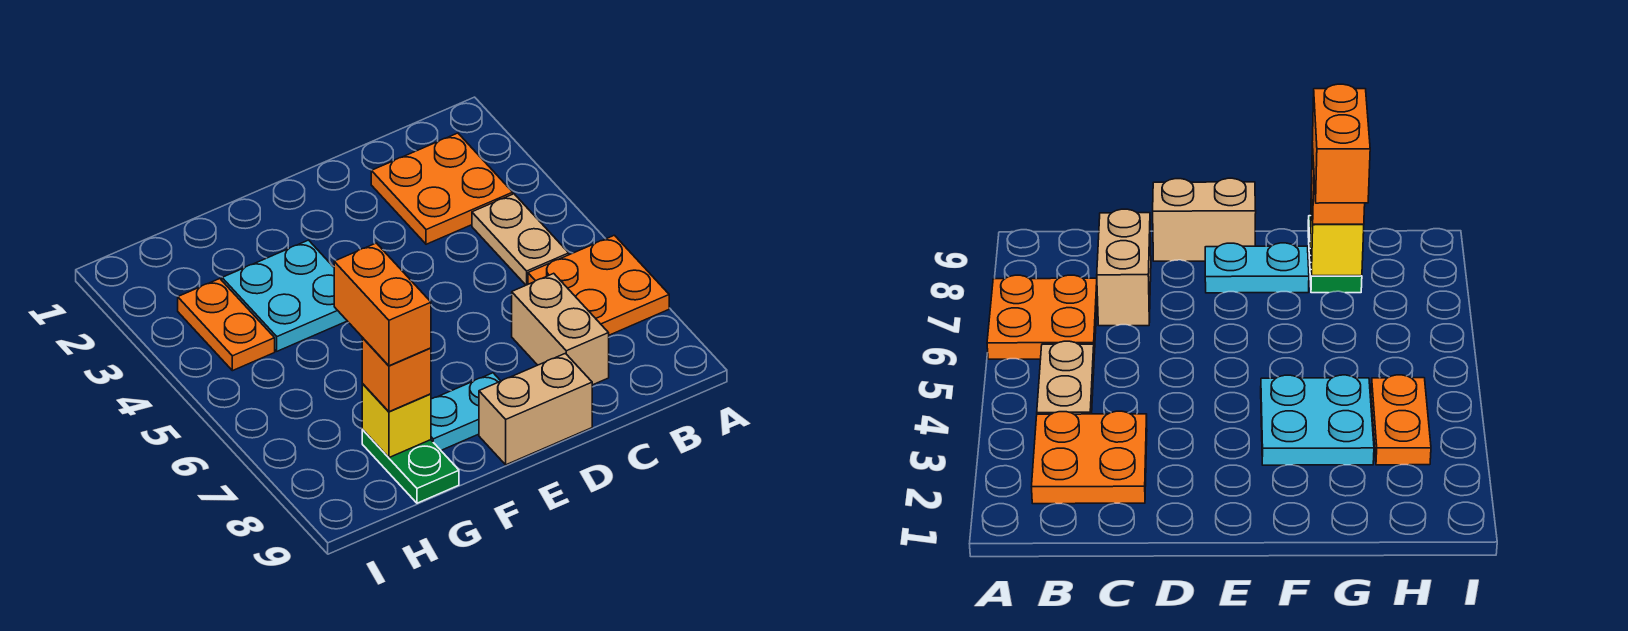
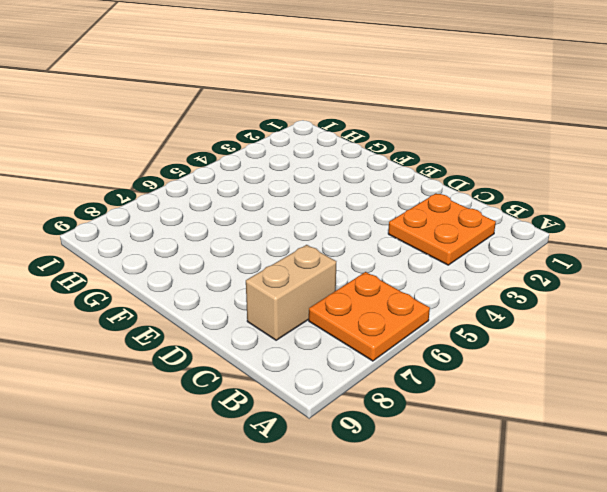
none -> tan plate B4:B5 level 1
none -> tan brick D9:E9 level 1
none -> cyan plate E8:F8 level 1

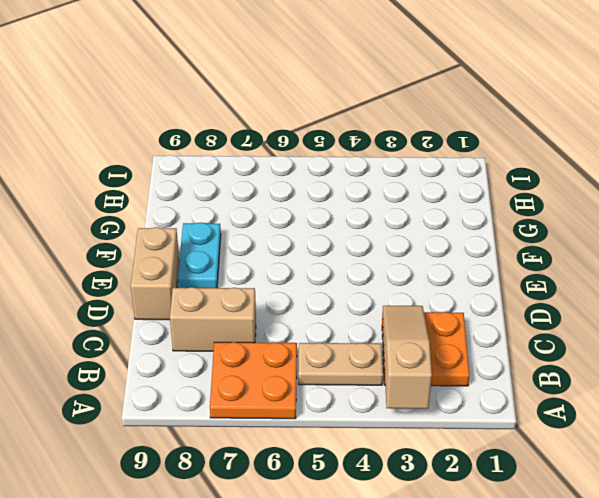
tan slope A3:C3 level 2 top A -> none
none -> cyan plate F3:G4 level 1
none -> green plate G8:G9 level 1
none -> orange plate H3:H4 level 1

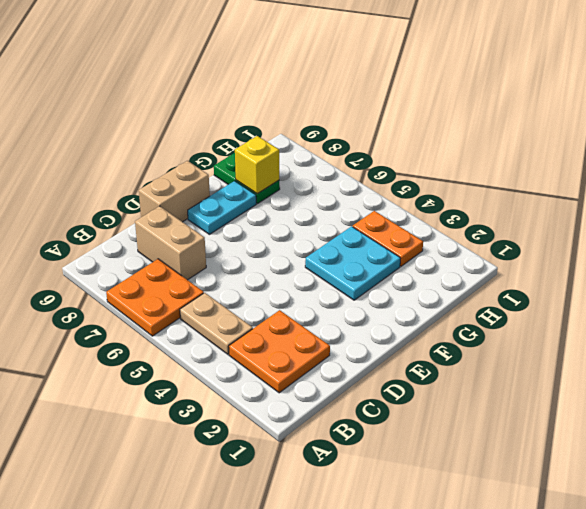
none -> orange brick G8 level 3
none -> orange brick G7:G8 level 4

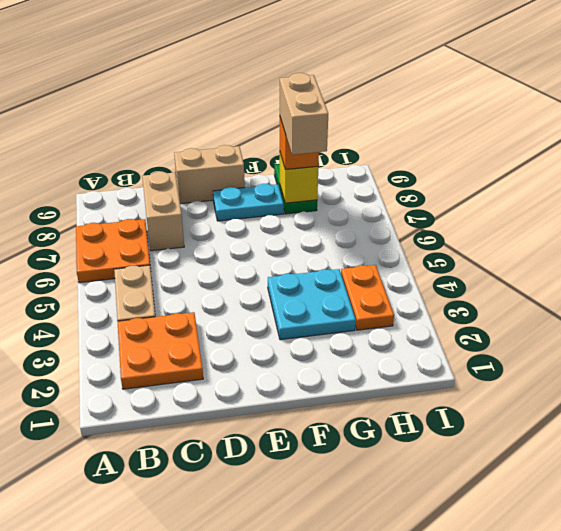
tan brick G7:G8 level 4 -> orange brick G7:G8 level 4

